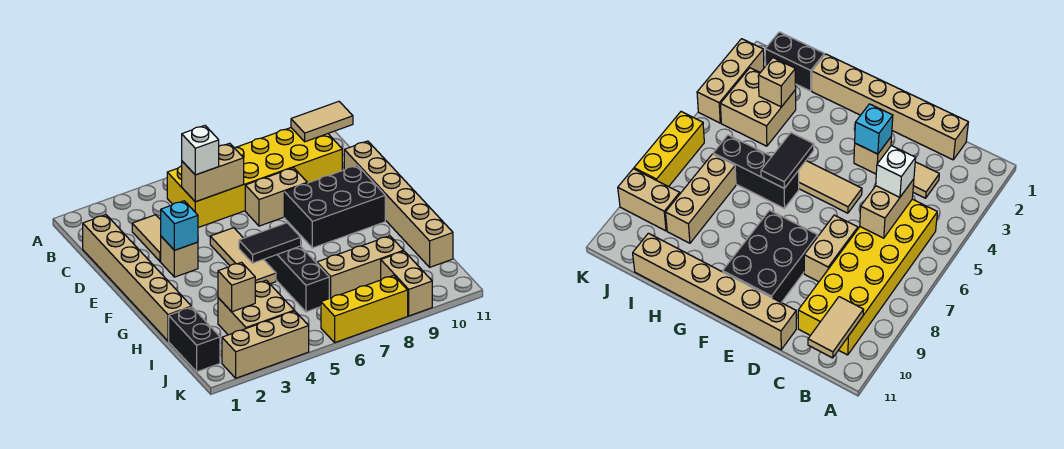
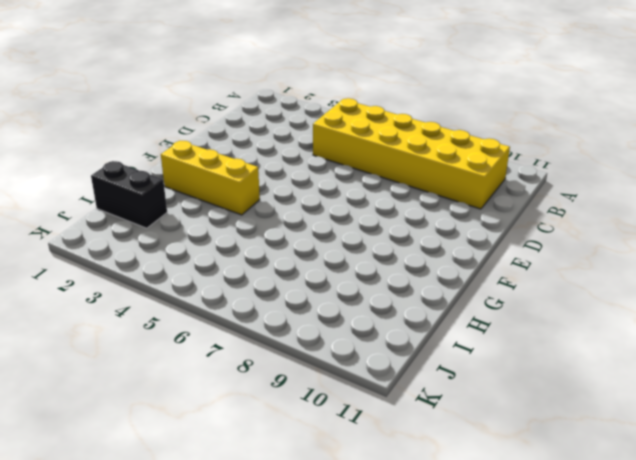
yellow brick G2:G4 level 1 -> yellow brick K6:K8 level 1
black brick I1:I2 level 1 -> black brick I1:J1 level 1
none -> tan brick C1:H1 level 1
none -> tan tile C3:D3 level 1
none -> tan brick D7:D8 level 1

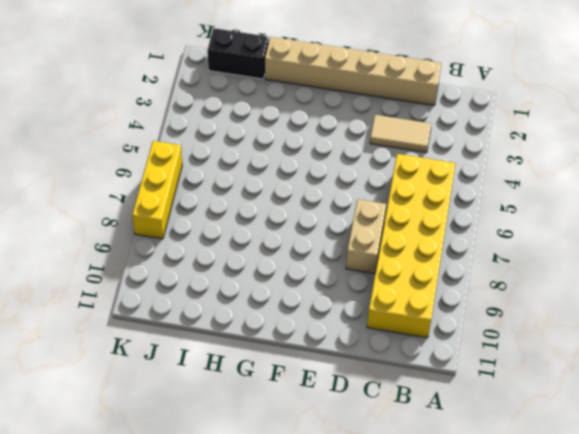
none -> tan brick D11:I11 level 1
none -> tan brick E3 level 1
none -> tan tile E5:G5 level 1

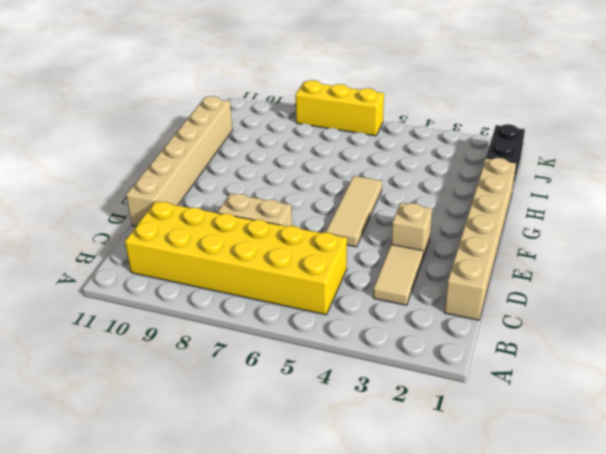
none -> black brick E8:F10 level 1
none -> black brick G6:I6 level 1
none -> tan brick I3:J4 level 1

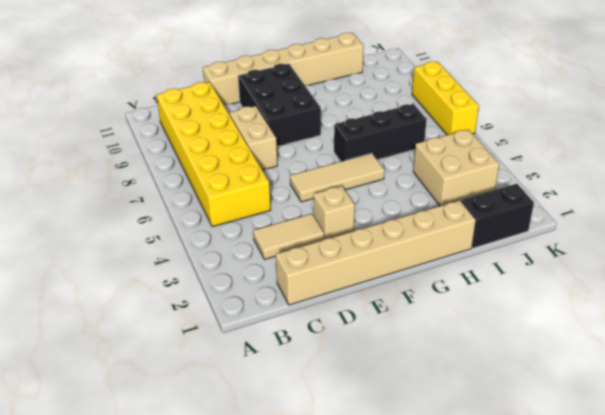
none -> tan brick I7:I9 level 1
none -> tan brick J9:K9 level 1
none -> tan brick K2:K4 level 1

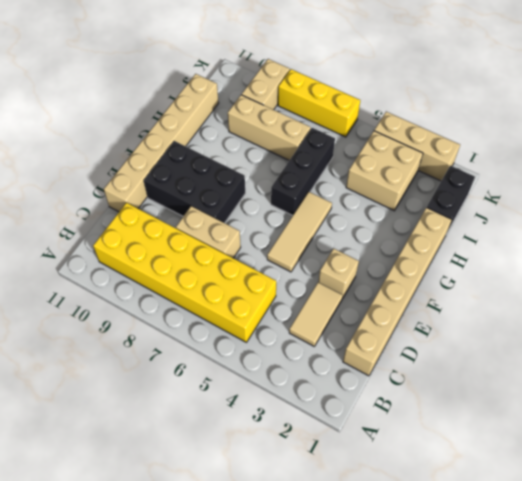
none -> tan tile B10:B11 level 2
none -> tan brick C5:C6 level 2
none -> cyan brick E3 level 2

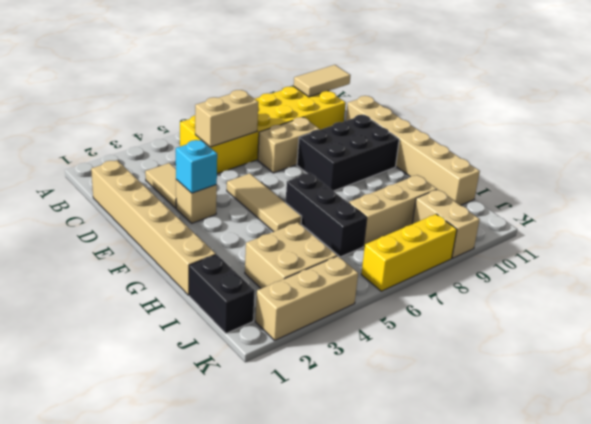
none -> black tile G5:G6 level 2
none -> tan brick I3 level 2
none -> white brick C5 level 3

